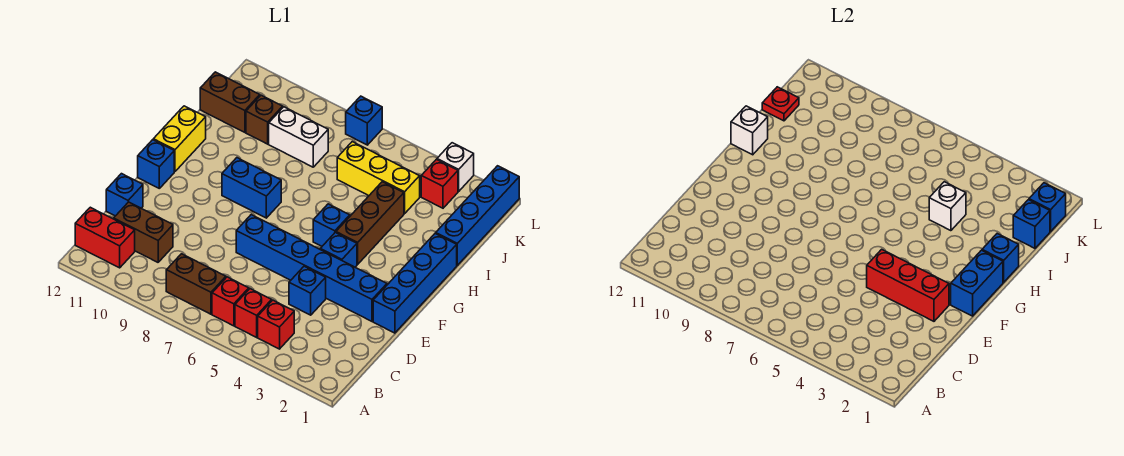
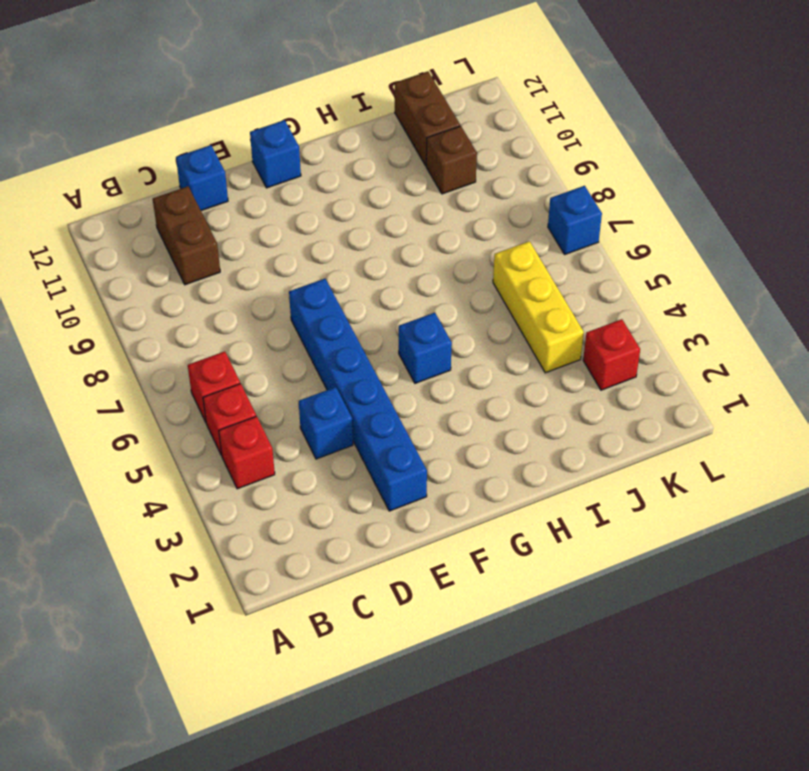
none -> brown brick B7:B8 level 1
none -> red brick B11:B12 level 1
none -> blue brick E1:H1 level 1
none -> blue brick F4 level 1

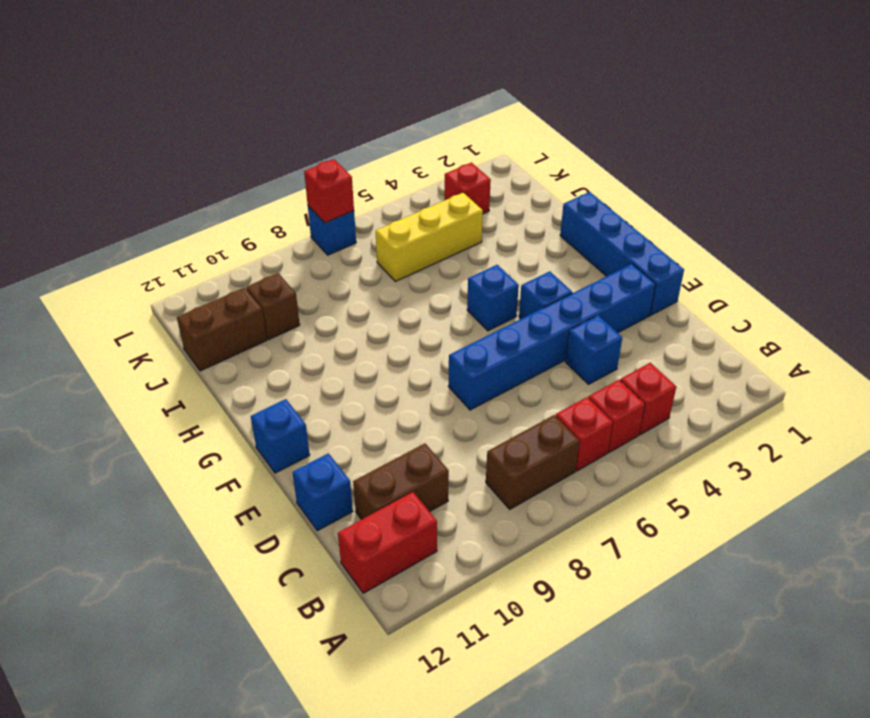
red brick L7 level 2 -> none
none -> brown brick G4:I4 level 1
none -> blue brick G8:G9 level 1
none -> yellow brick G12:H12 level 1
none -> blue brick I1:L1 level 1

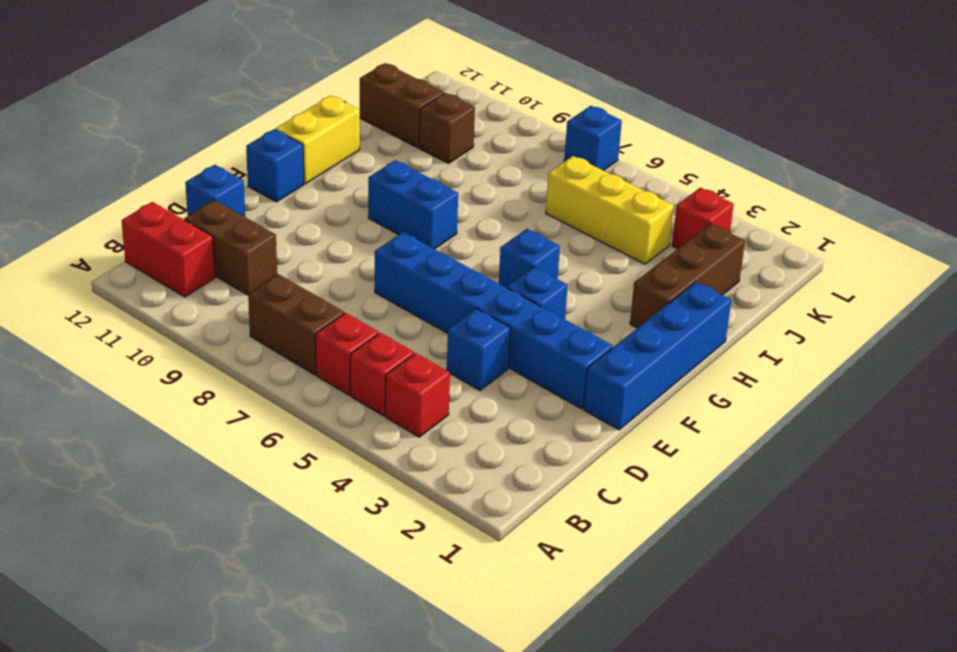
brown brick H2:J2 level 1 -> brown brick G4:I4 level 1
none -> blue brick I1:L1 level 1
none -> white brick J8:J9 level 1
none -> white brick L3 level 1
none -> red brick E2:E4 level 2

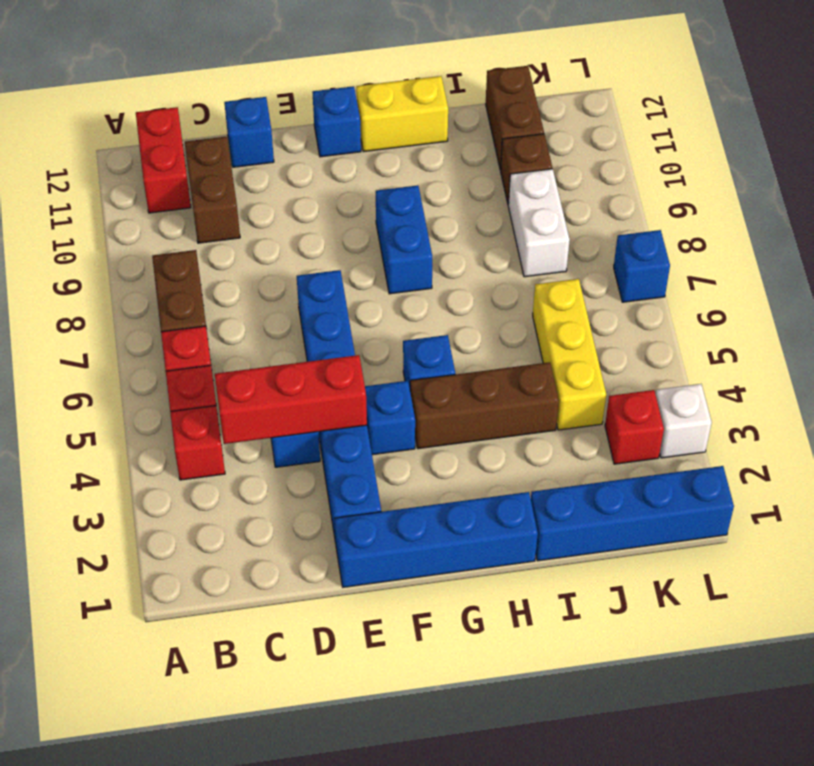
red brick C4:E4 level 2 -> red brick E2:E4 level 2
none -> blue brick F1:G1 level 2
none -> blue brick H1 level 2
none -> white brick H12 level 2
none -> white brick I4 level 2

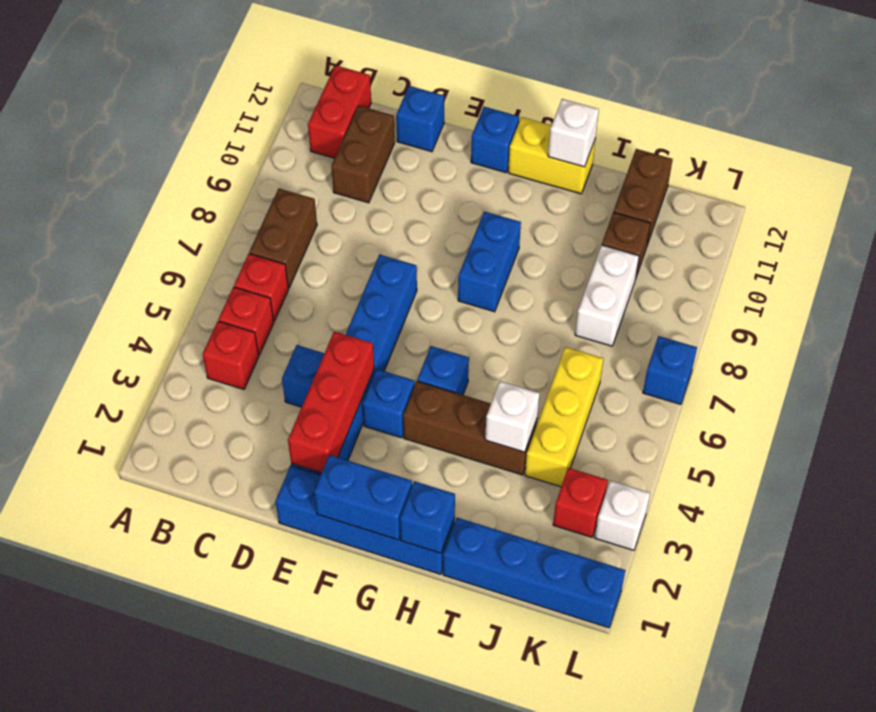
none -> blue brick J1 level 2
none -> red plate J12 level 2
none -> blue brick K1 level 2

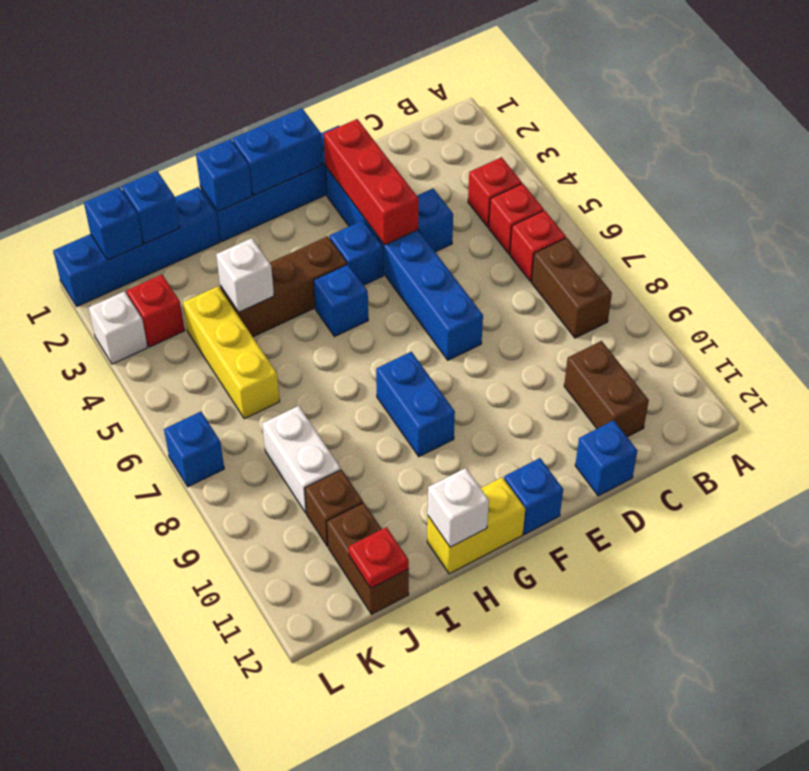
none -> red brick B11:B12 level 1

